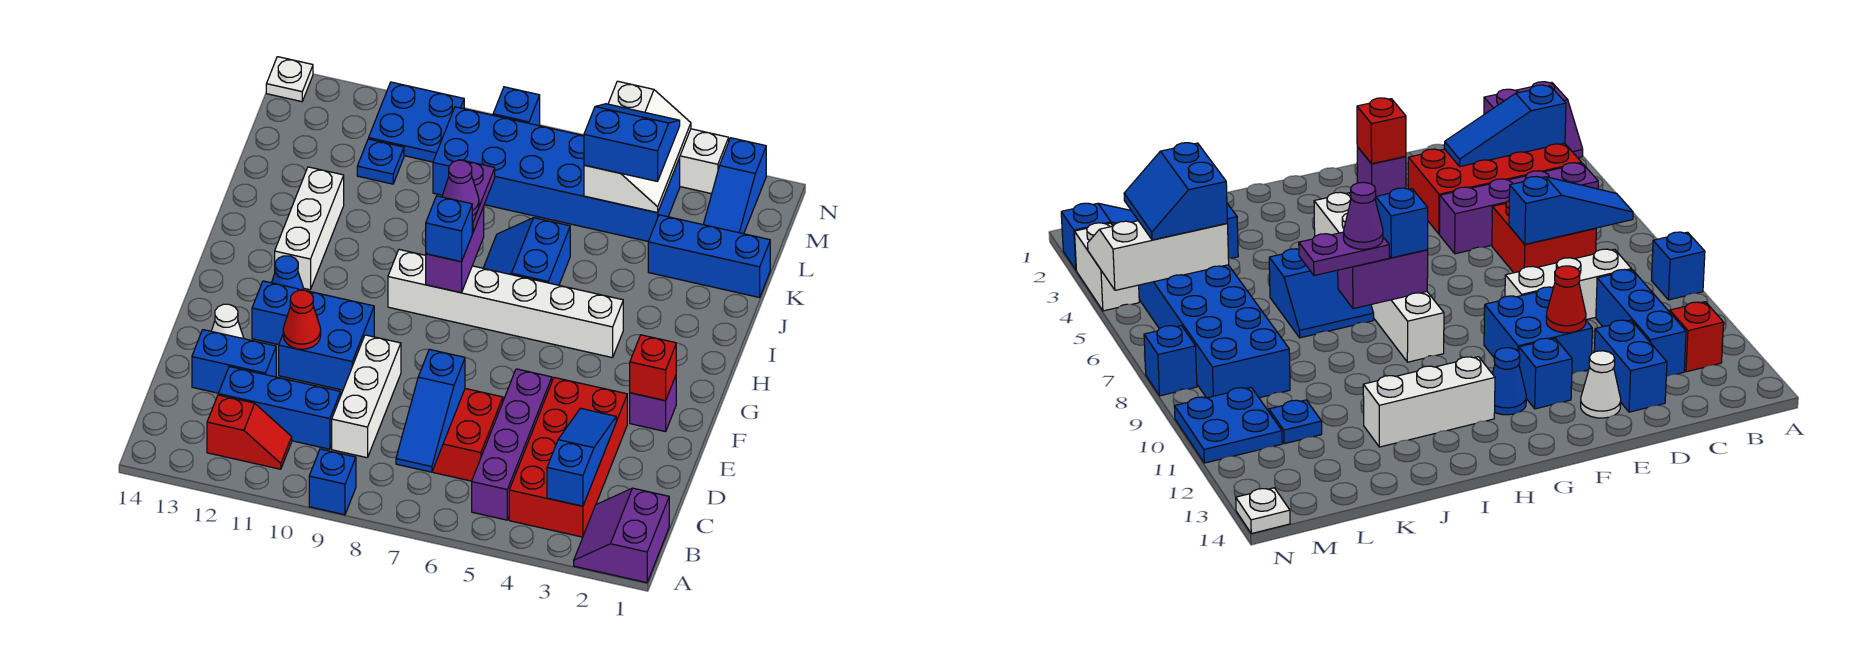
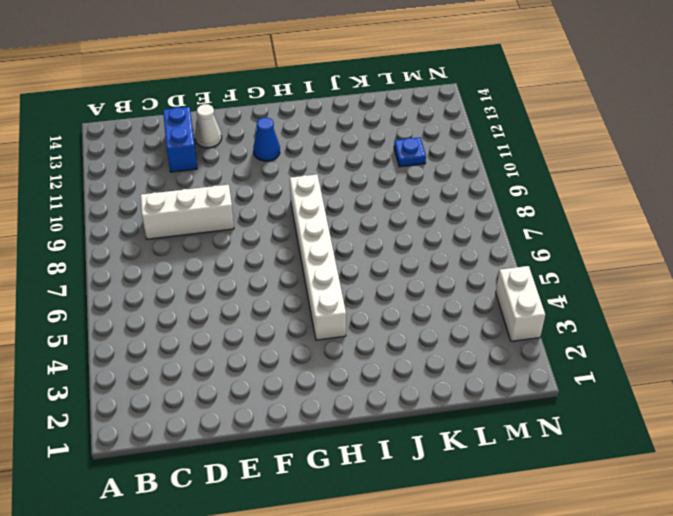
none -> purple slope A1:B2 level 1 top 1
none -> blue brick A9 level 1
none -> red brick B3:E4 level 1
none -> purple brick B5:E5 level 1

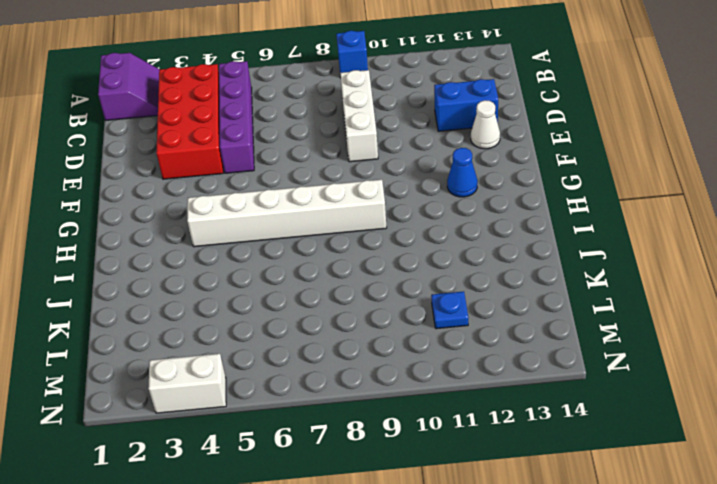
none -> red slope B11:B12 level 1 top 12
none -> red brick C6:D7 level 1
none -> blue brick C10:C12 level 1
none -> blue brick E10:F11 level 1

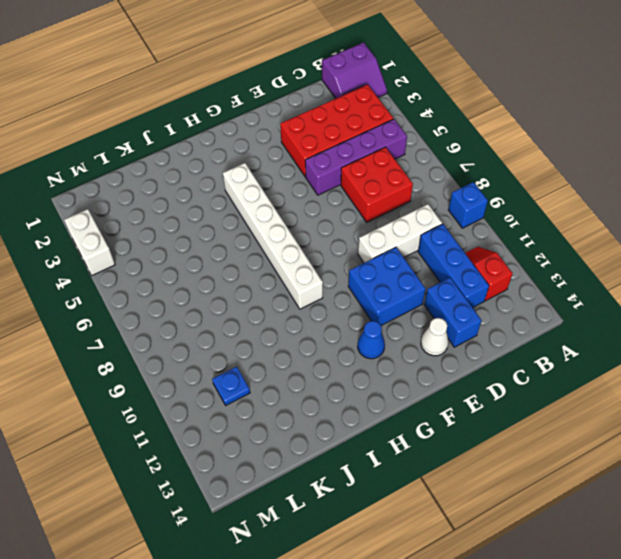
none -> purple brick F2 level 1
none -> blue brick F12 level 1
none -> white brick H12:J12 level 1
none -> blue slope I6:J7 level 1 top 6

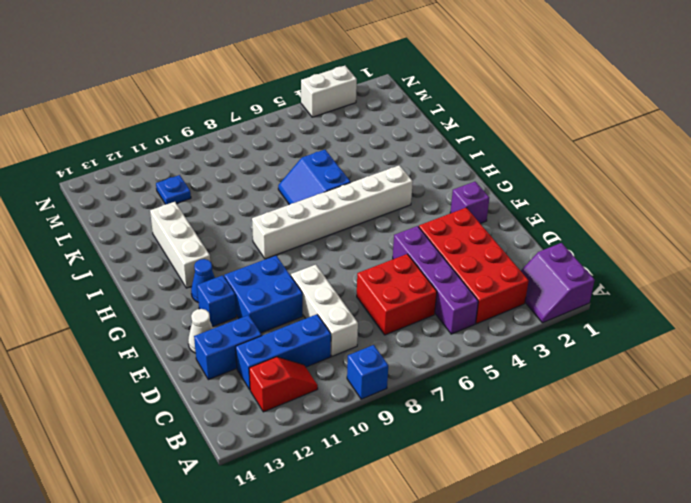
none -> blue brick K1:K3 level 1
none -> blue slope L2:N2 level 1 top N
none -> blue brick L4:M9 level 1
none -> blue plate M10:N11 level 1

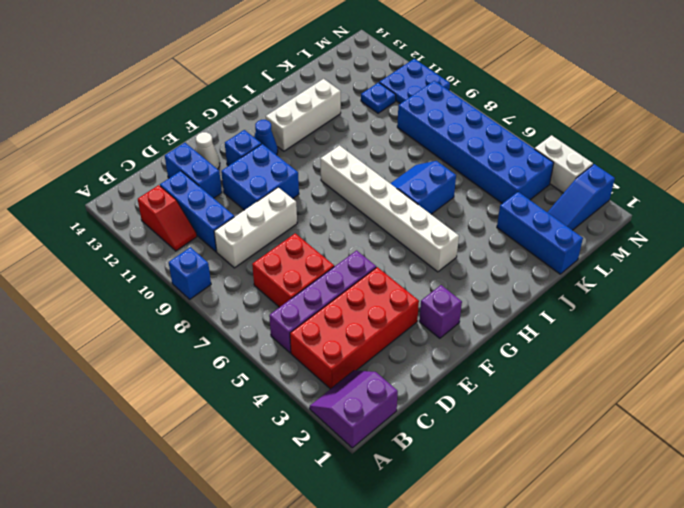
none -> blue brick N8 level 1
none -> white plate N14 level 1
none -> blue slope B3:D3 level 2 top B
none -> blue slope B7:D7 level 2 top D

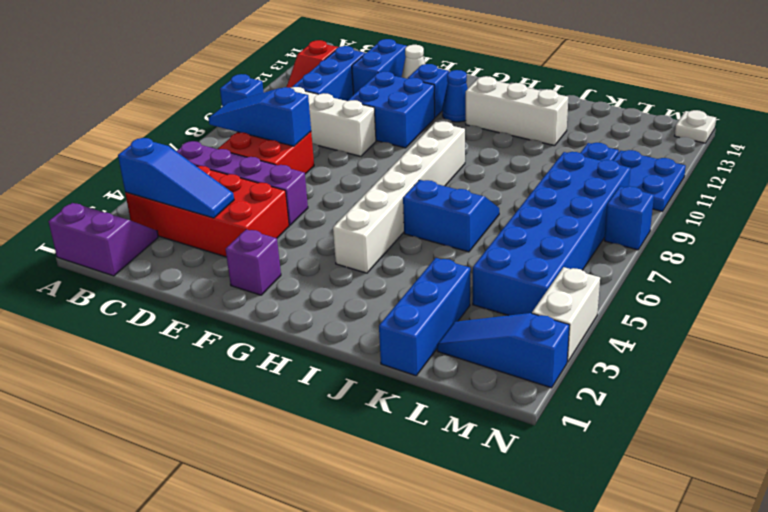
none -> red cone E11 level 2
none -> red brick F2 level 2
none -> purple brick H8:I8 level 2
none -> white slope L4:N5 level 2 top 5

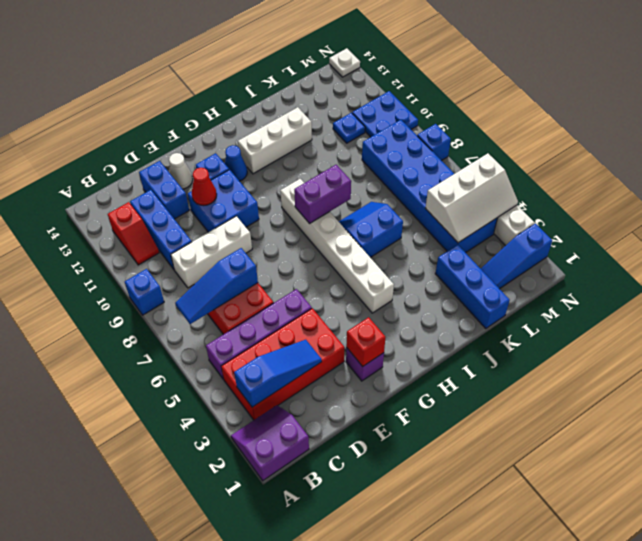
none -> blue brick H8 level 3
none -> purple plate I8:J8 level 3
none -> blue slope L4:M5 level 3 top L
none -> purple cone I8 level 4

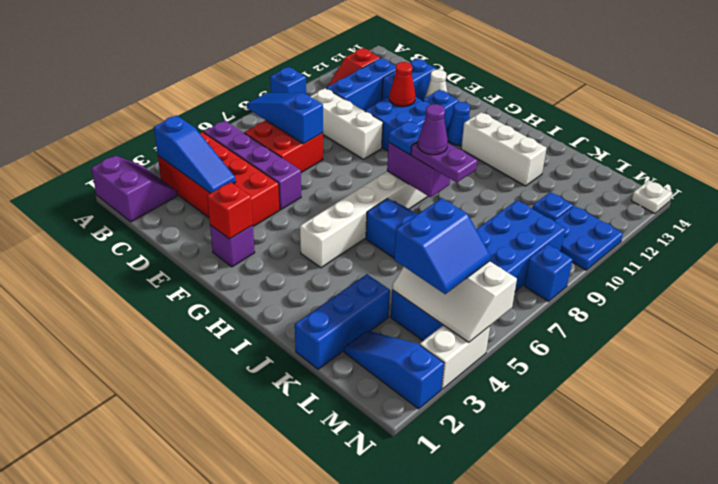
blue plate H8 level 3 -> blue brick H8 level 3

